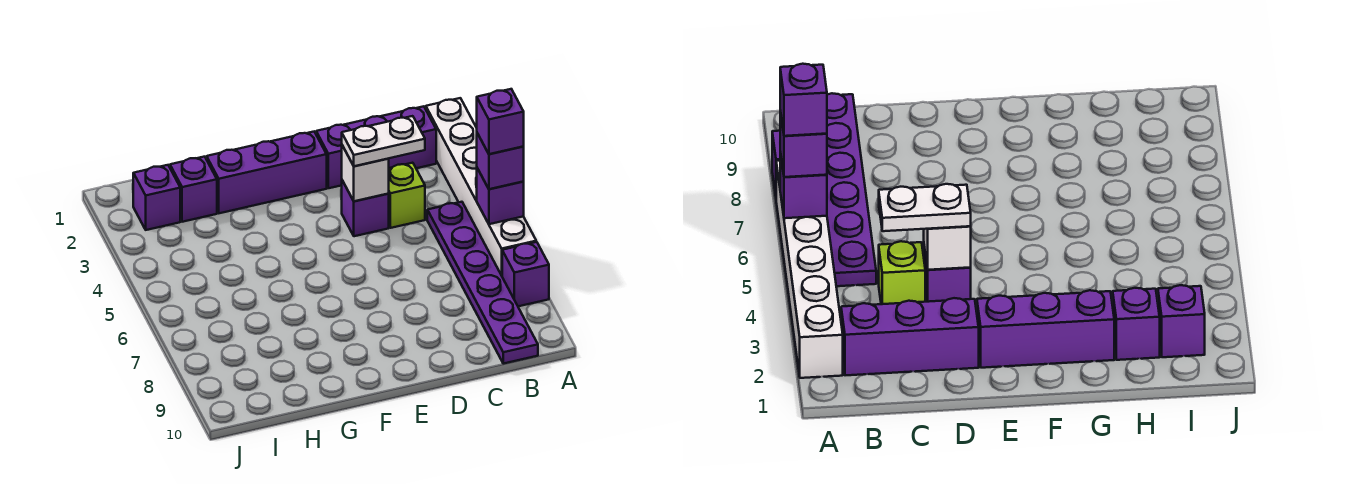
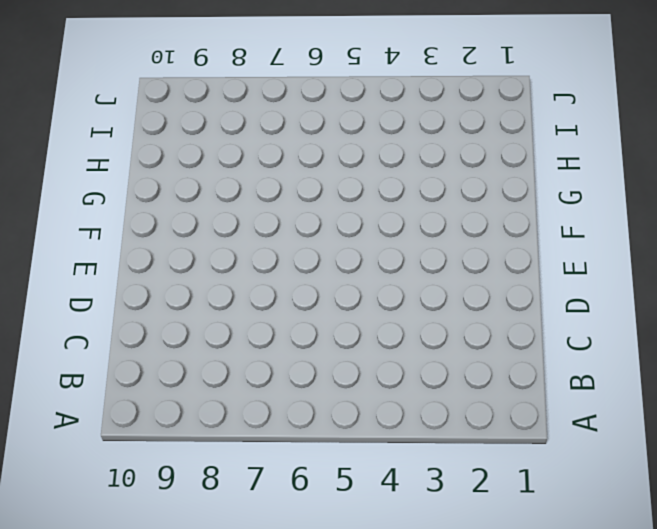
none -> white brick A2:A7 level 1
none -> purple brick A8 level 1
none -> purple brick B2:D2 level 1

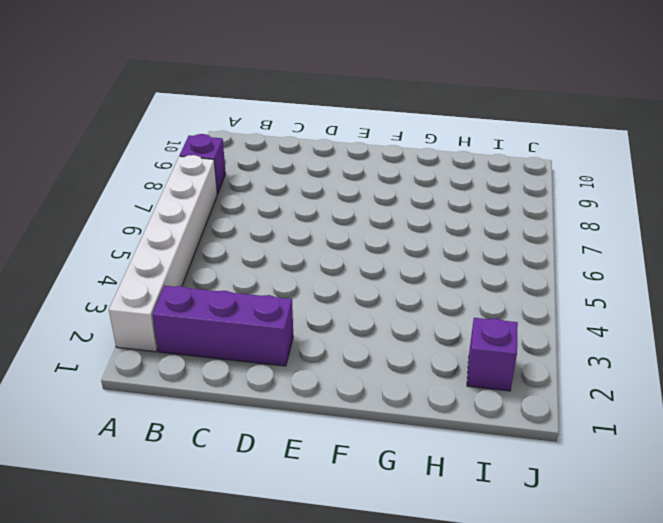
none -> purple plate B5:B10 level 1
none -> lime brick C4 level 1
none -> purple brick D4 level 1

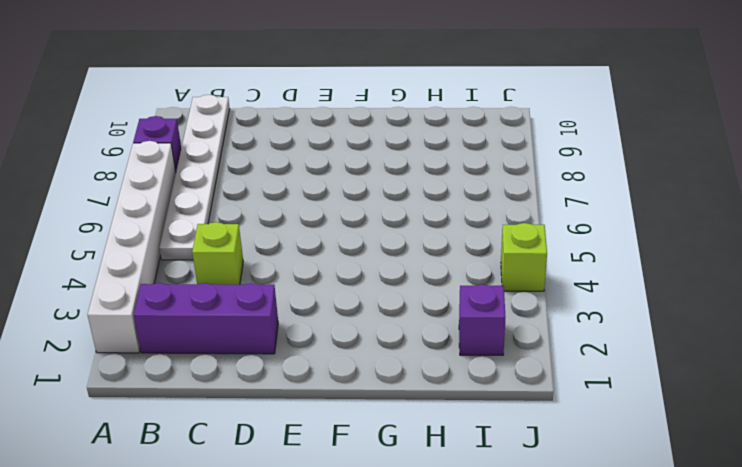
white plate B5:B10 level 1 -> purple plate B5:B10 level 1
lime brick J4 level 1 -> none
none -> purple brick D4 level 1
none -> purple brick E2:G2 level 1
none -> purple brick H2 level 1

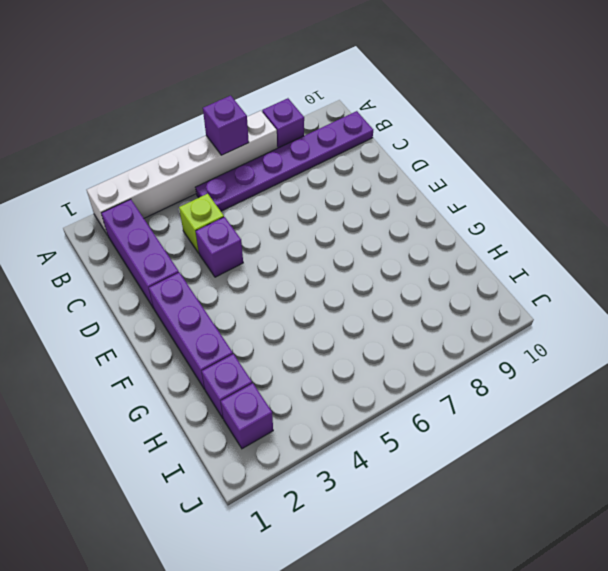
none -> white brick D4 level 2
none -> purple brick A6 level 3
none -> white plate C4:D4 level 3

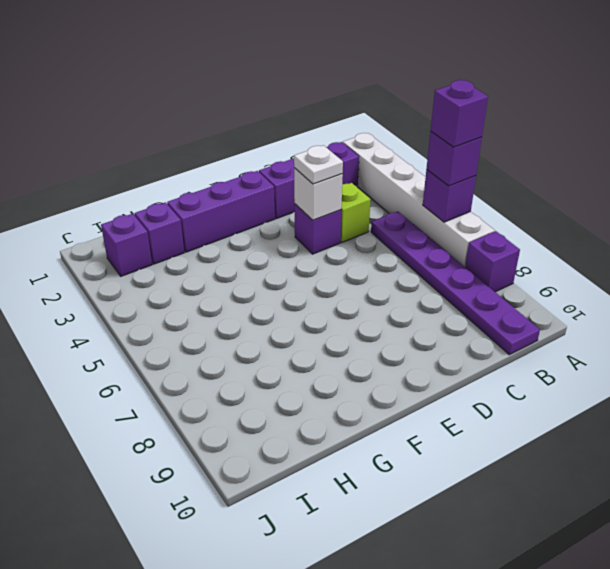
white plate D4 level 3 -> white plate C4:D4 level 3

